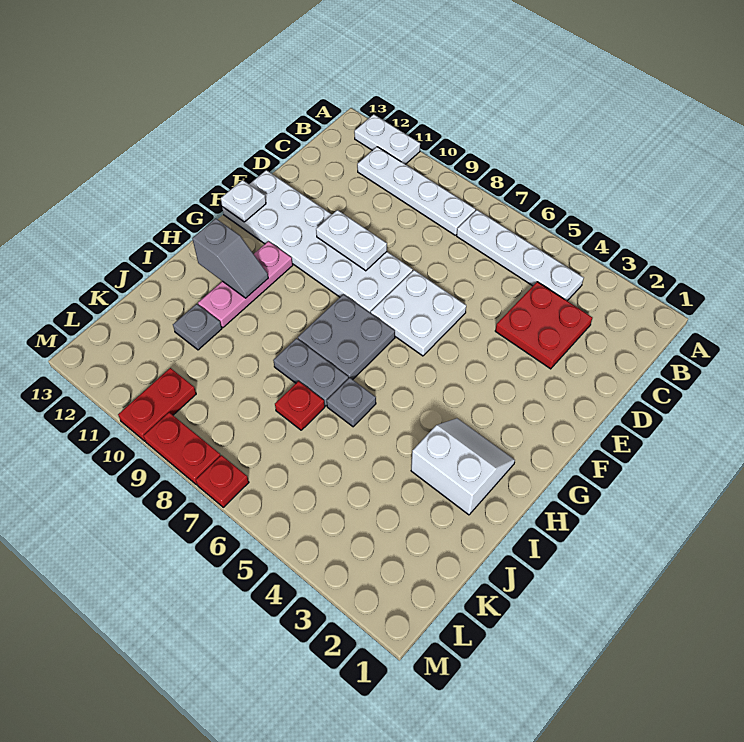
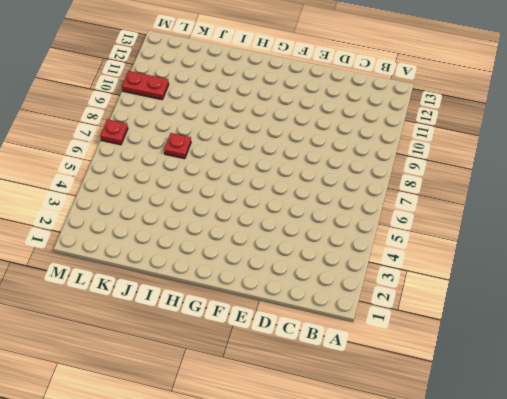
none -> white plate A11:A12 level 1
none -> white plate B4:B7 level 1
none -> white plate B8:B11 level 1

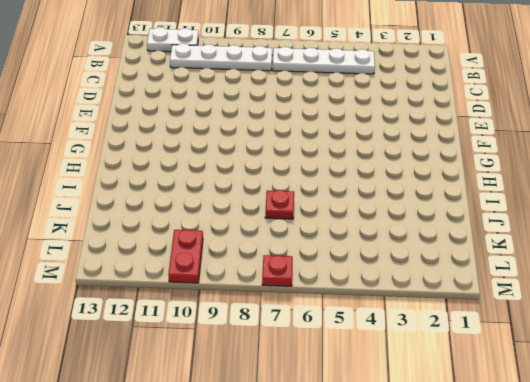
none -> red plate C3:D4 level 1
none -> white plate E6:F7 level 1
none -> white plate E8:F13 level 1

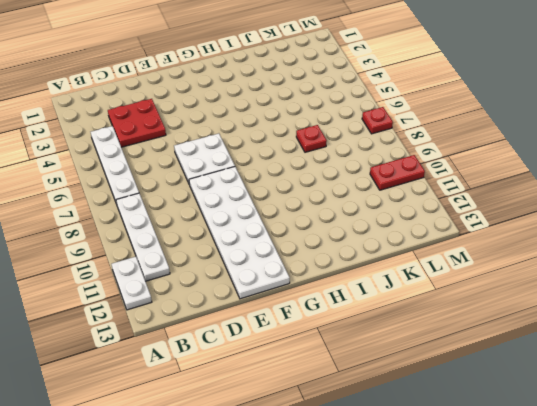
none -> grey plate G7:H8 level 1
none -> pink plate G11:I11 level 1
none -> white slope H2:I3 level 1 top I

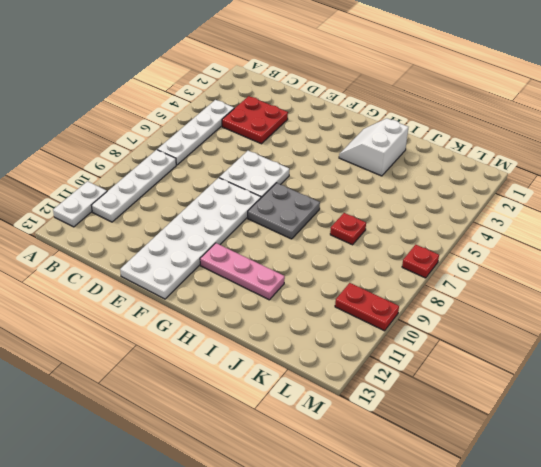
none -> grey plate I6 level 1
none -> grey plate I7:I8 level 1
none -> grey plate J11 level 1

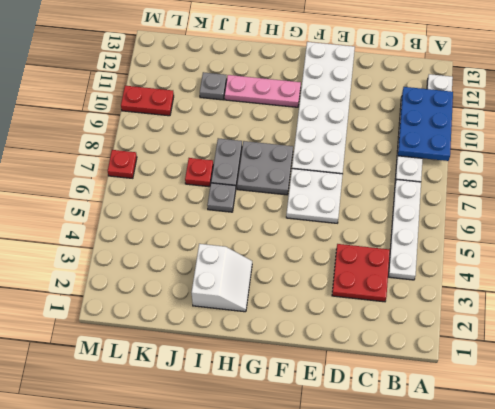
blue plate A9:B11 level 2 -> none
none -> red plate M8:M9 level 1
none -> white plate E9:E10 level 2
none -> white plate F13 level 2

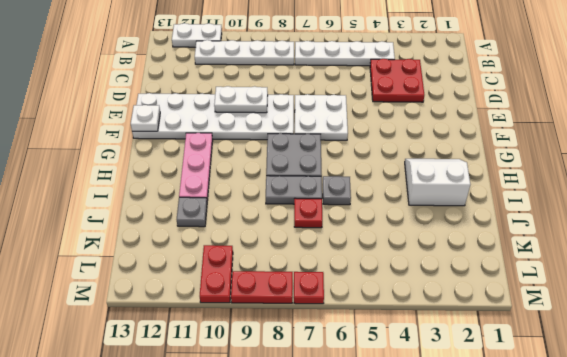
none -> grey slope H11:H12 level 2 top 12

